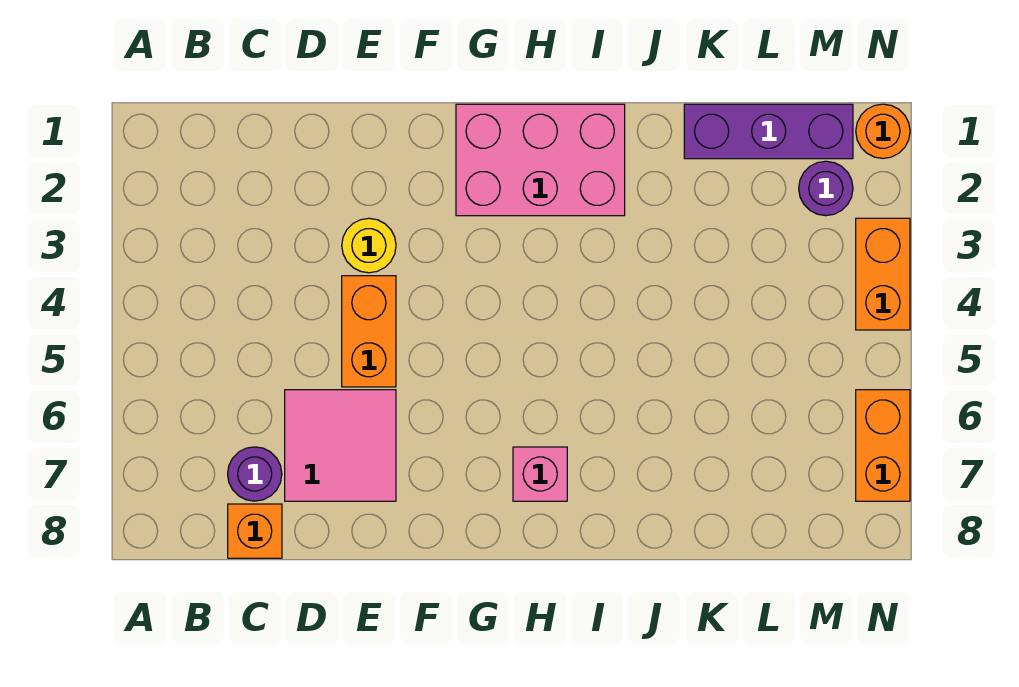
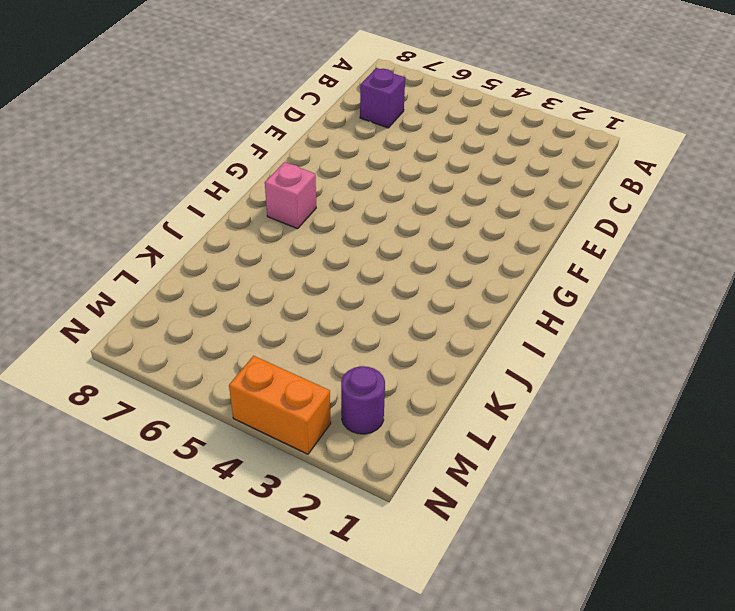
purple brick C7 level 1 -> purple round brick C7 level 1
none -> orange brick C8 level 1
none -> pink tile D6:E7 level 1
none -> yellow round brick E3 level 1

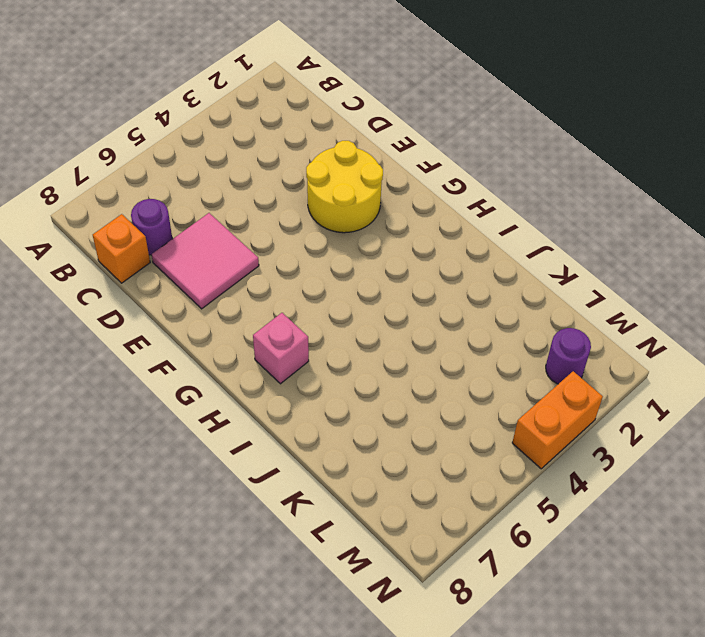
yellow round brick E2:F3 level 1 -> yellow round brick E3 level 1
none -> orange brick E4:E5 level 1
none -> pink brick G1:I2 level 1
none -> purple brick K1:M1 level 1

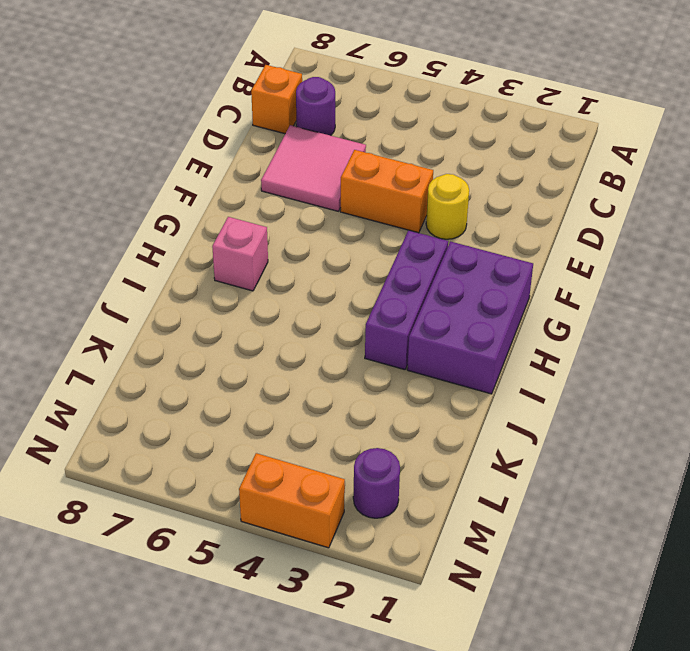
purple brick G1:I2 level 1 -> pink brick G1:I2 level 1
purple brick G3:I3 level 1 -> purple brick K1:M1 level 1
none -> orange round brick N1 level 1
none -> orange brick N6:N7 level 1

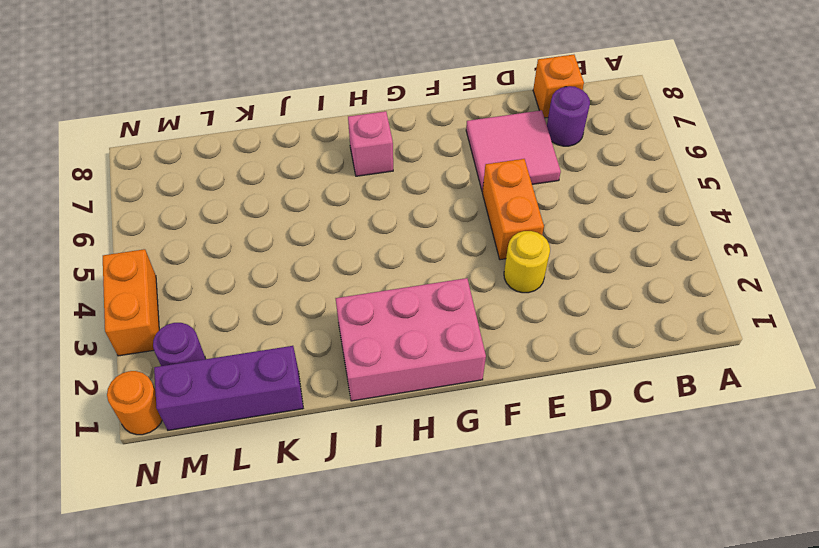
none -> orange brick N6:N7 level 1

